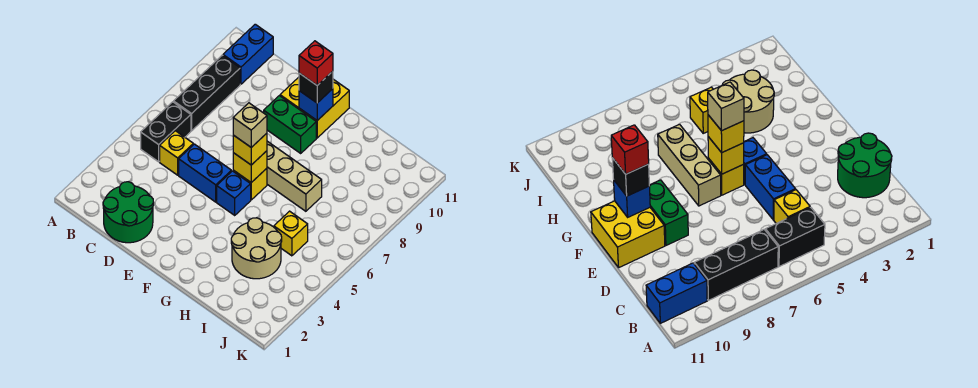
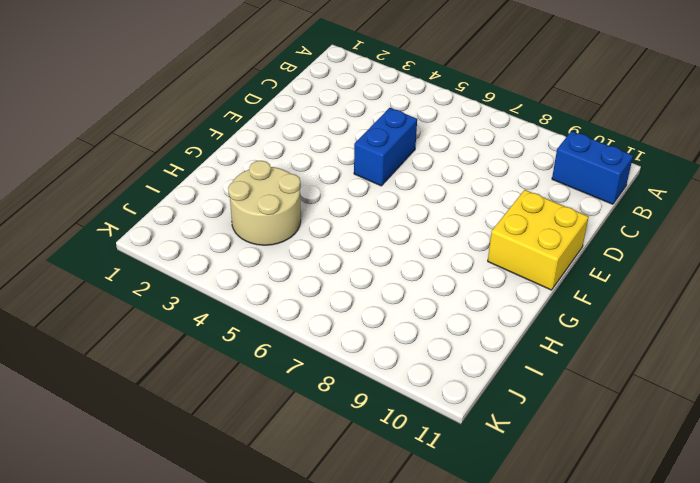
none -> black brick B5:B6 level 1
none -> black brick B7:B9 level 1
none -> green round brick C1:D2 level 1

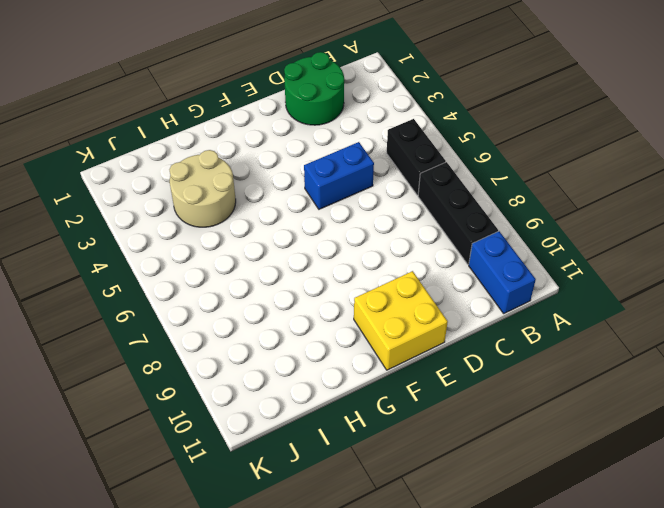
none -> yellow brick C5 level 1
none -> green brick E9:F9 level 1
none -> blue brick F5 level 1

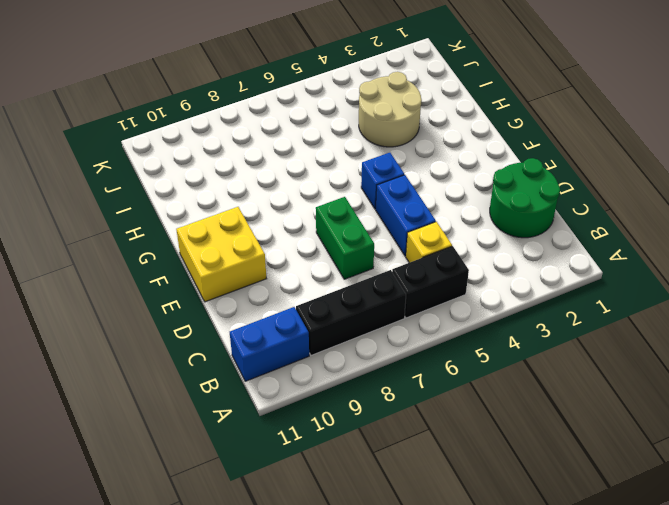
green brick D7:E7 level 1 -> green brick E9:F9 level 1
none -> yellow brick F6 level 1
none -> tan brick F7:H7 level 1
none -> yellow brick I5 level 1

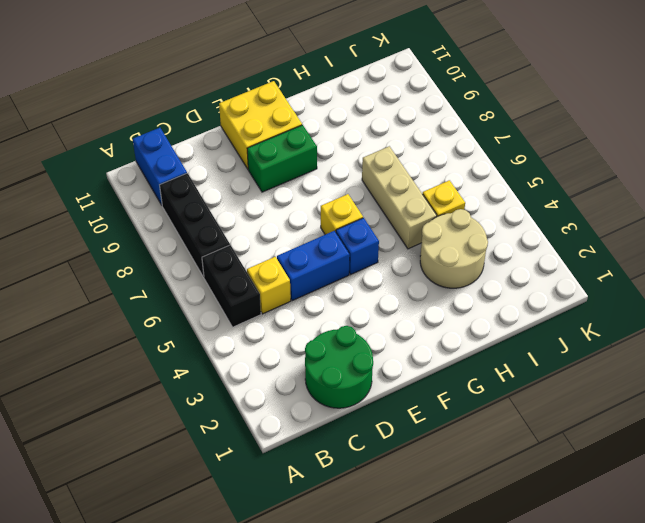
tan brick H5:H7 level 1 -> tan brick F7:H7 level 1
none -> yellow brick F6 level 2
none -> blue brick F10 level 2
none -> yellow brick F6 level 3

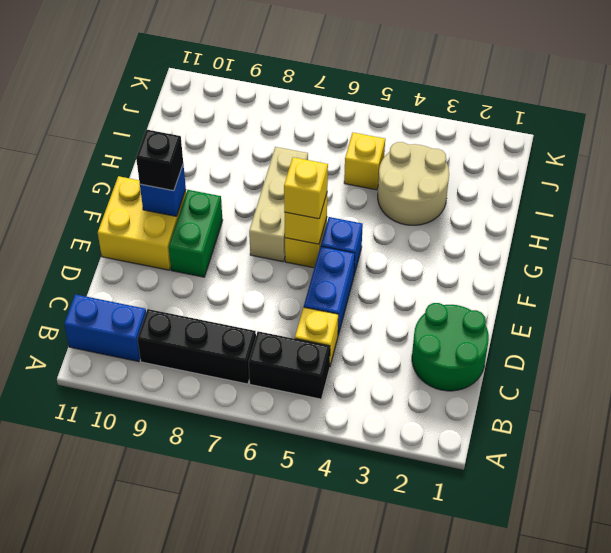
none -> tan brick F6 level 4
none -> red brick F10 level 4

